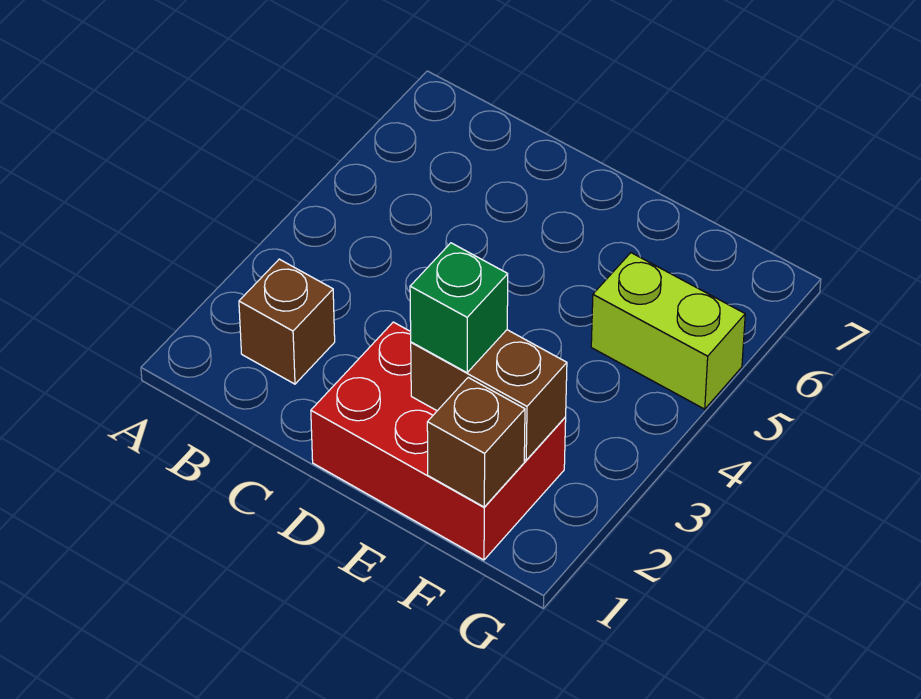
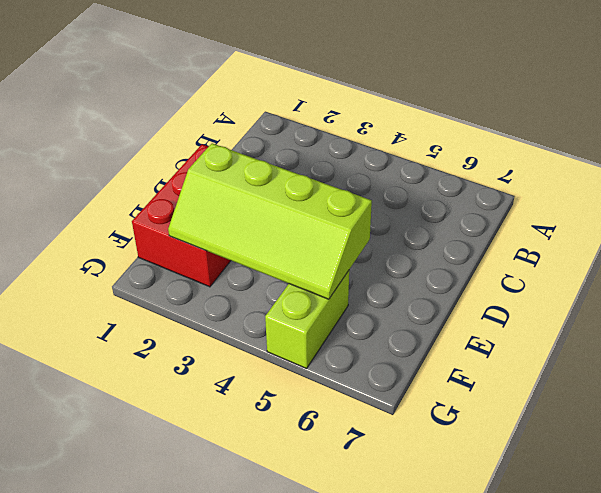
lime slope E2:F5 level 2 top E -> brown brick E2:F2 level 2
none -> brown brick B2 level 1
none -> brown brick F1 level 2

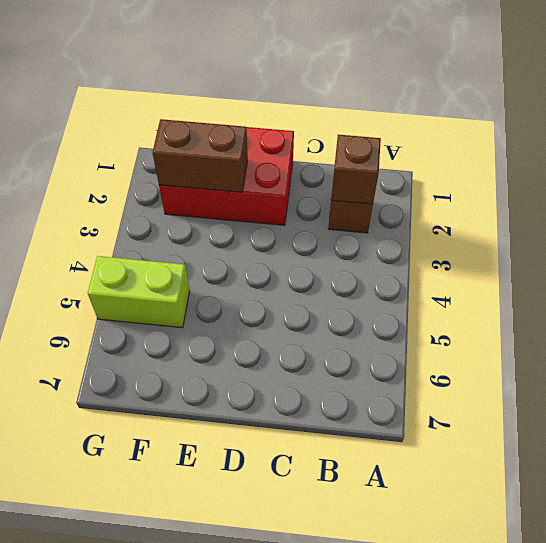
brown brick B2 level 2 -> brown brick F1 level 2
none -> green brick E2 level 3

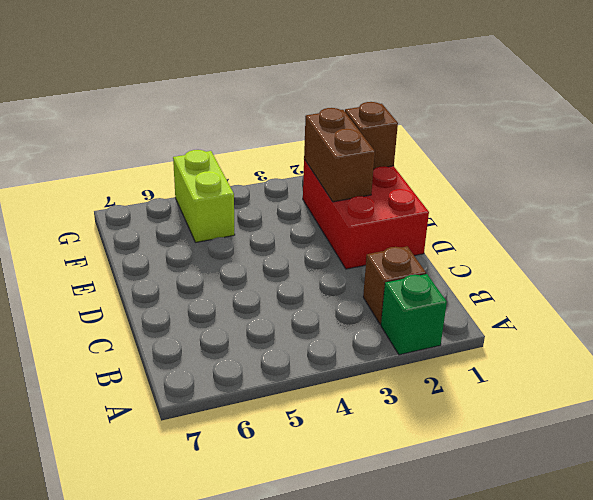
green brick A2 level 1 -> green brick E2 level 3

